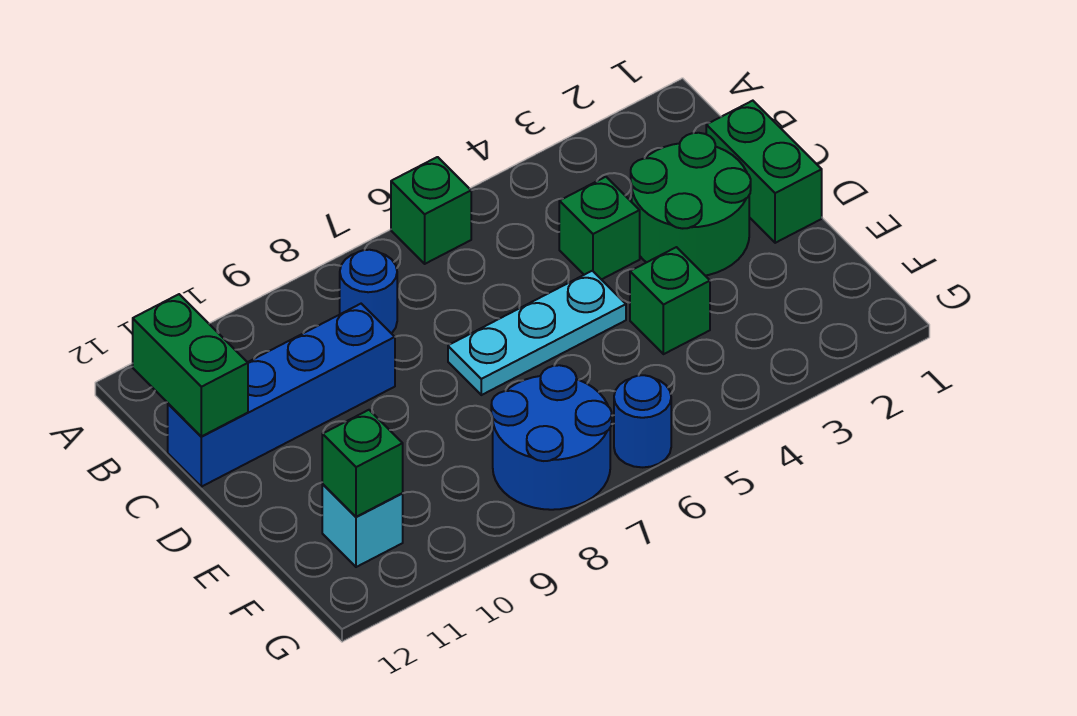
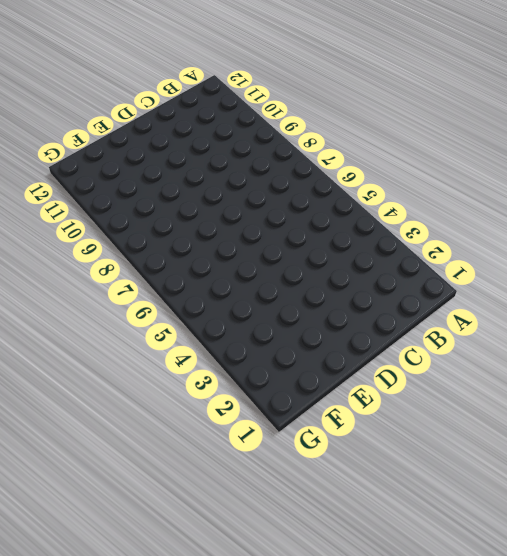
none -> green brick A6 level 1
none -> blue round brick B8 level 1
none -> green brick C1:D1 level 1

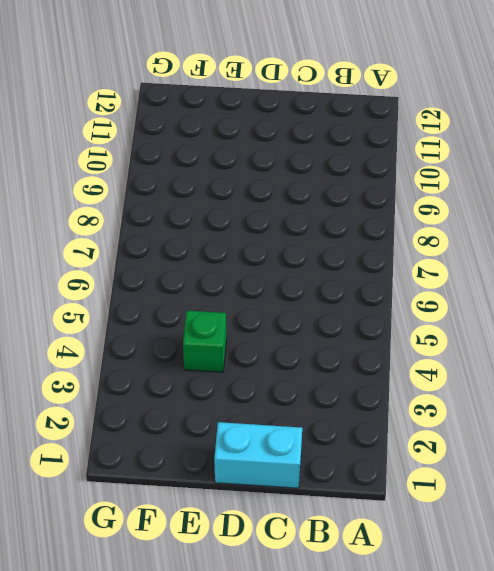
cyan brick C1:D1 level 1 -> green brick C1:D1 level 1
none -> green brick A6 level 1
none -> blue round brick B8 level 1
none -> green round brick C2:D3 level 1

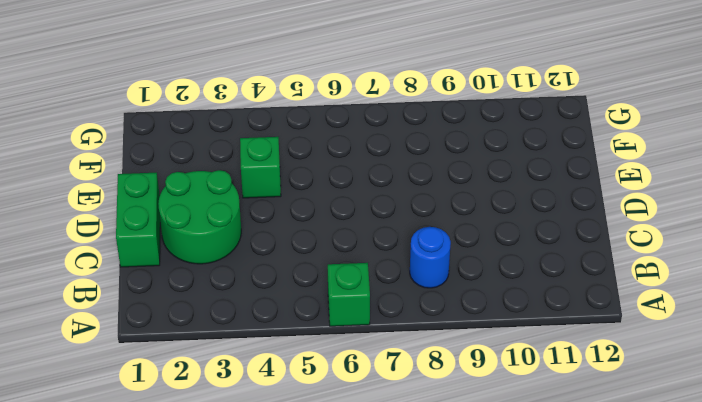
none -> green brick C4 level 1
none -> blue brick C9:C12 level 1
none -> cyan plate D5:D7 level 1

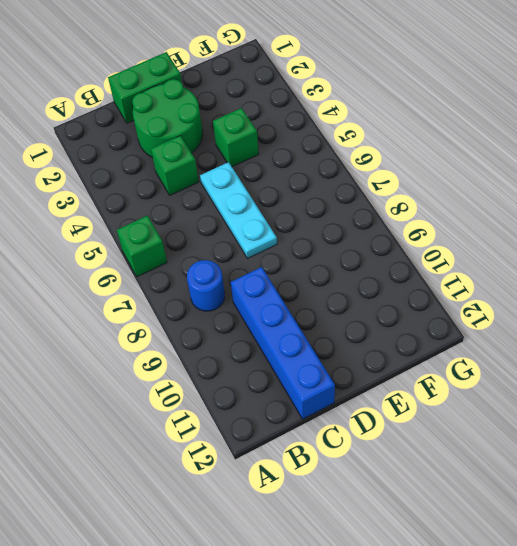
none -> blue round brick F7:G8 level 1
none -> cyan brick F11 level 1
none -> blue round brick G6 level 1

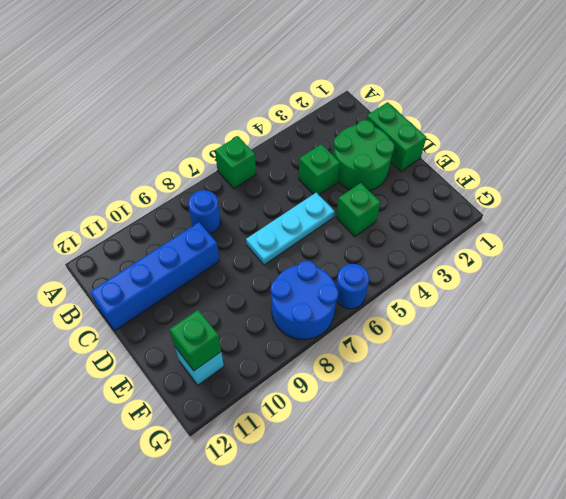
none -> green brick B12:C12 level 2

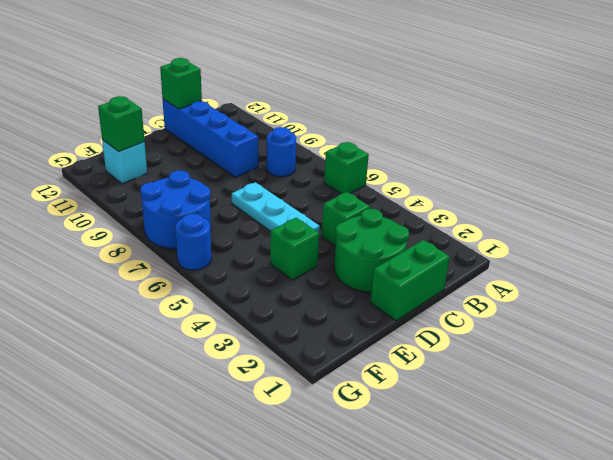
green brick C12 level 2 -> green brick B12:C12 level 2

